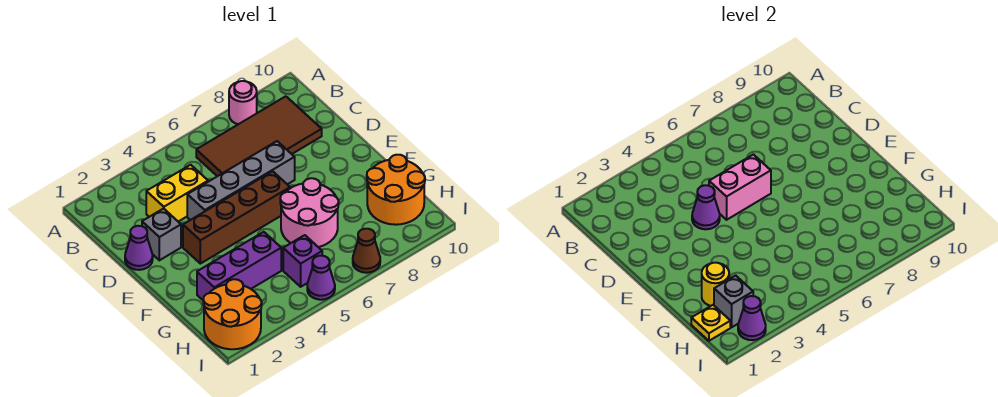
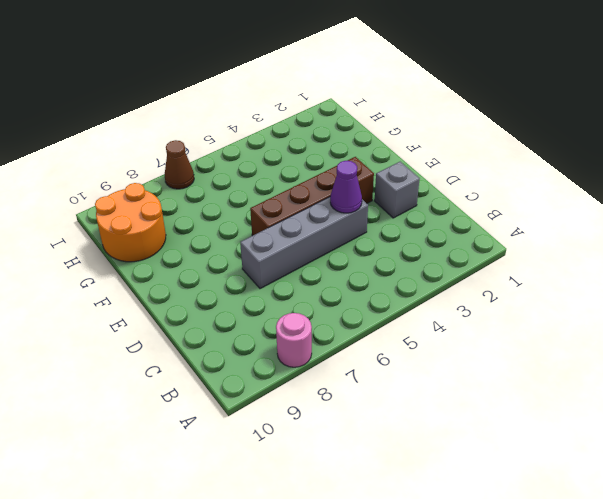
none -> brown tile B6:C9 level 1
none -> yellow brick C3:C4 level 1
none -> purple cone D1 level 1

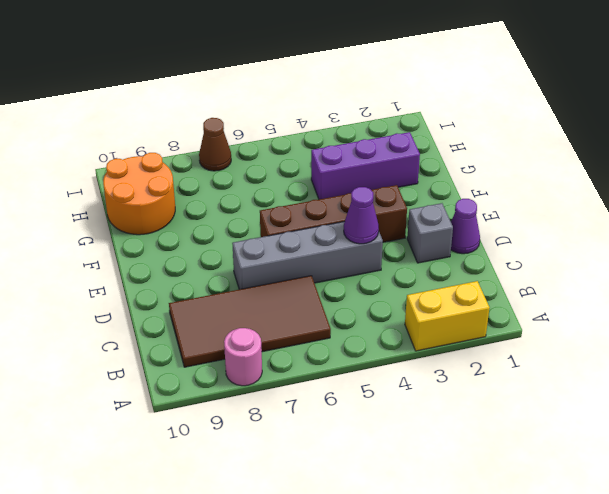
yellow brick A2:A3 level 1 -> yellow brick C3:C4 level 1
none -> pink round brick F6:G7 level 1
none -> orange round brick H1:I2 level 1
none -> purple brick H5 level 1

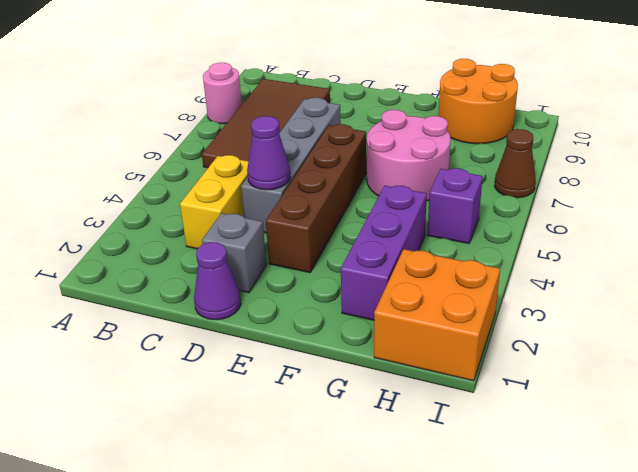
orange brick H1:I2 level 1 -> orange round brick H1:I2 level 1
none -> purple cone I5 level 1
none -> pink brick D5:D6 level 2
none -> yellow round brick G2 level 2

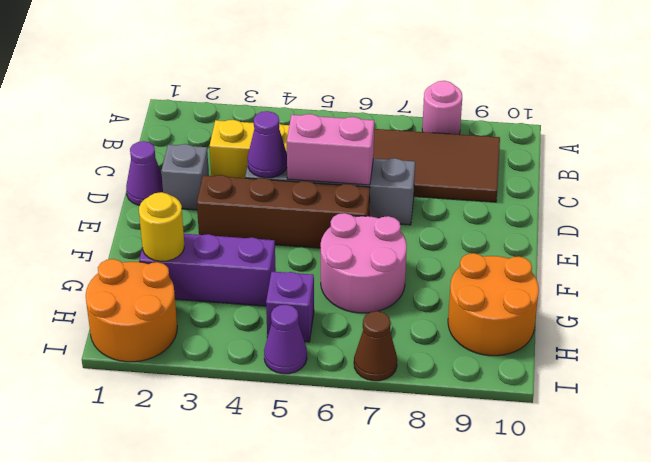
none -> yellow plate H1 level 2
none -> grey brick H2 level 2
none -> purple cone I2 level 2

